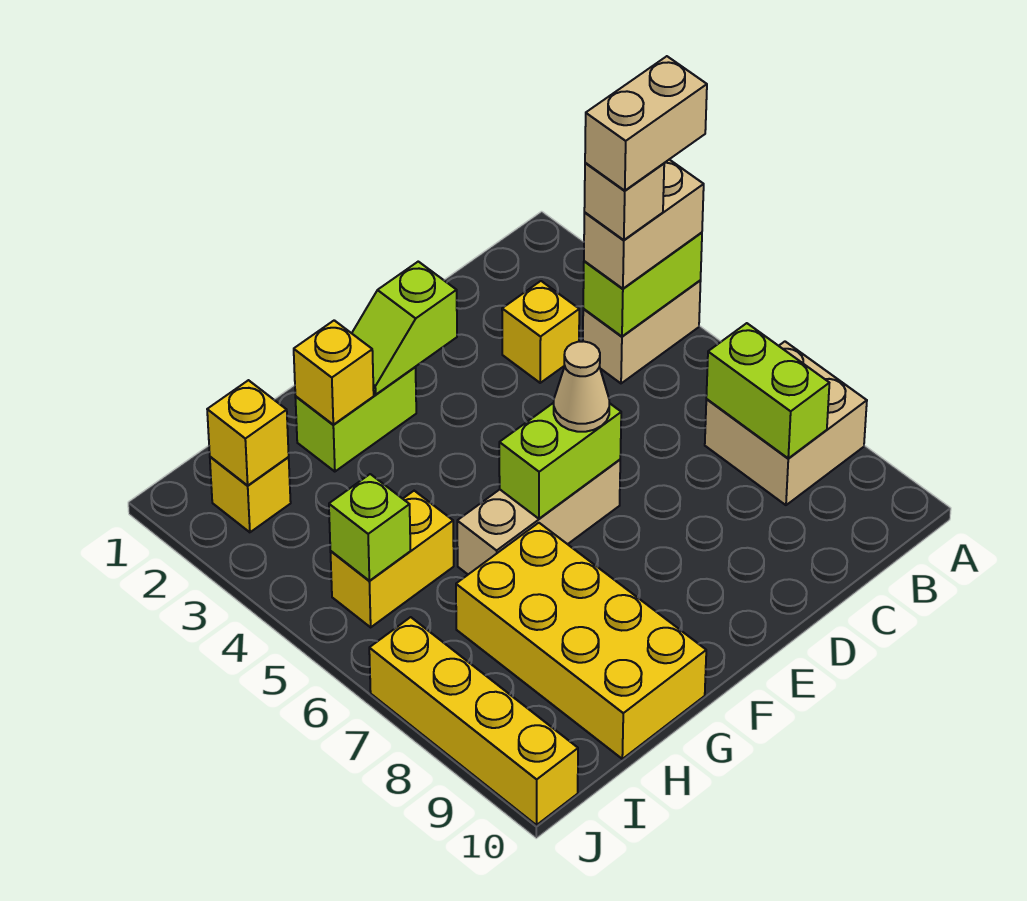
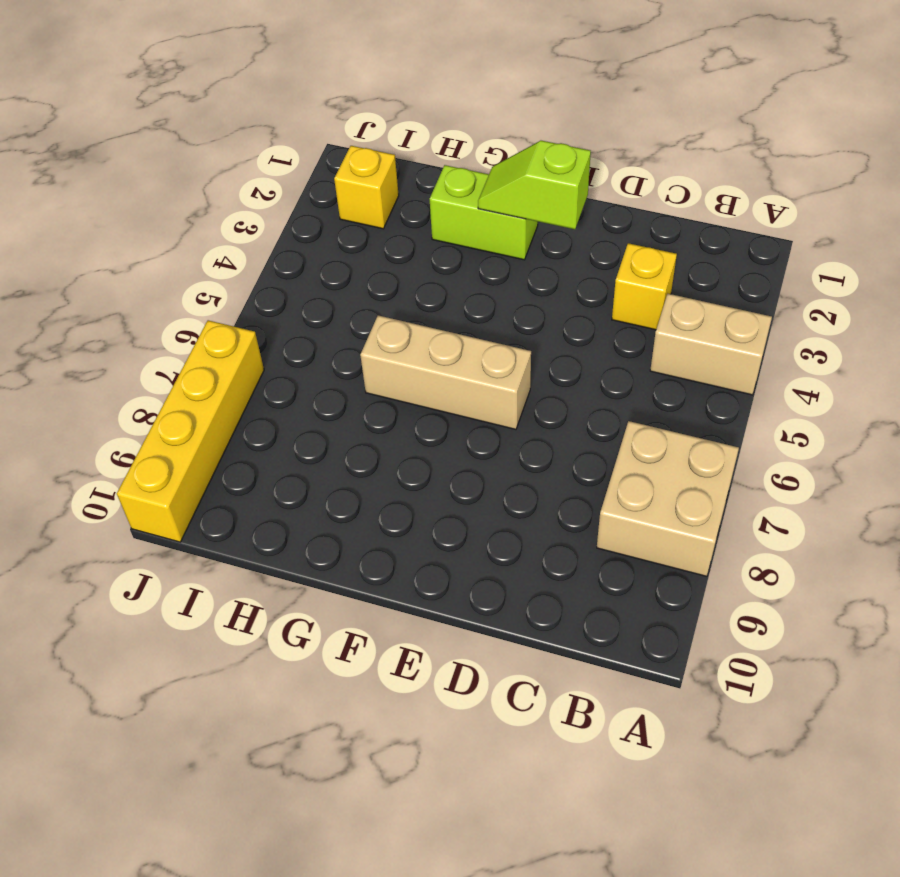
none -> yellow brick G7:H10 level 1
none -> yellow brick H5:I5 level 1
none -> lime brick A4:B4 level 2

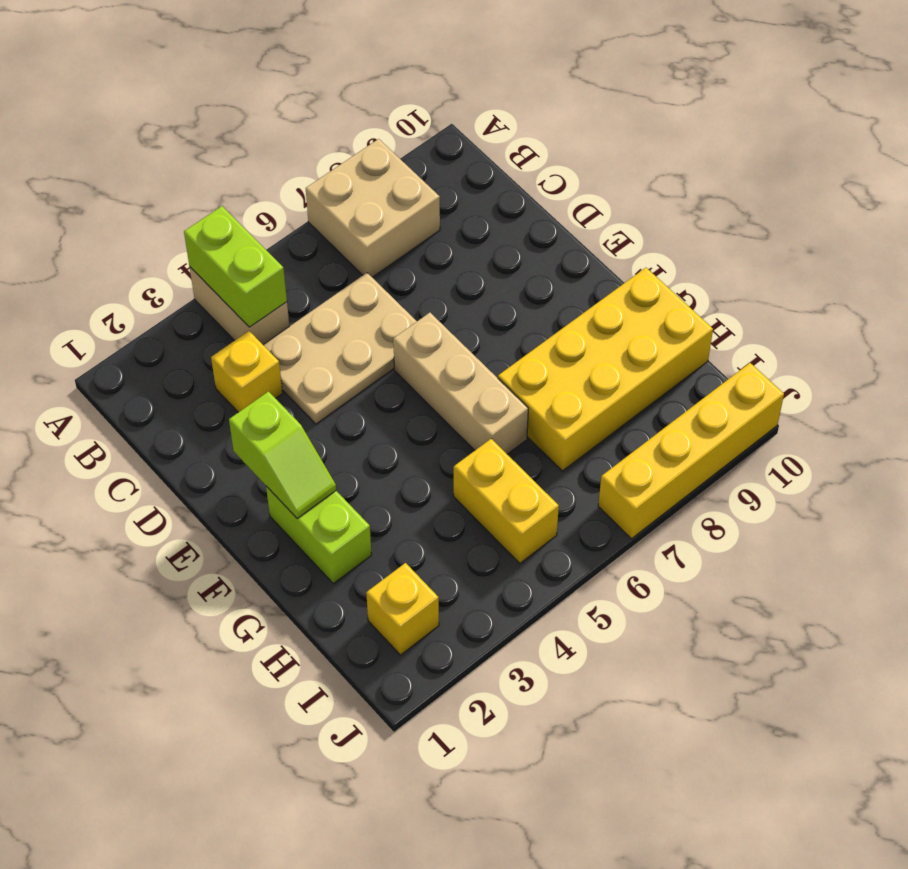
tan plate C4:D6 level 1 -> none
none -> lime brick B7:B8 level 2
none -> lime brick E6:F6 level 2
none -> yellow brick G2 level 2

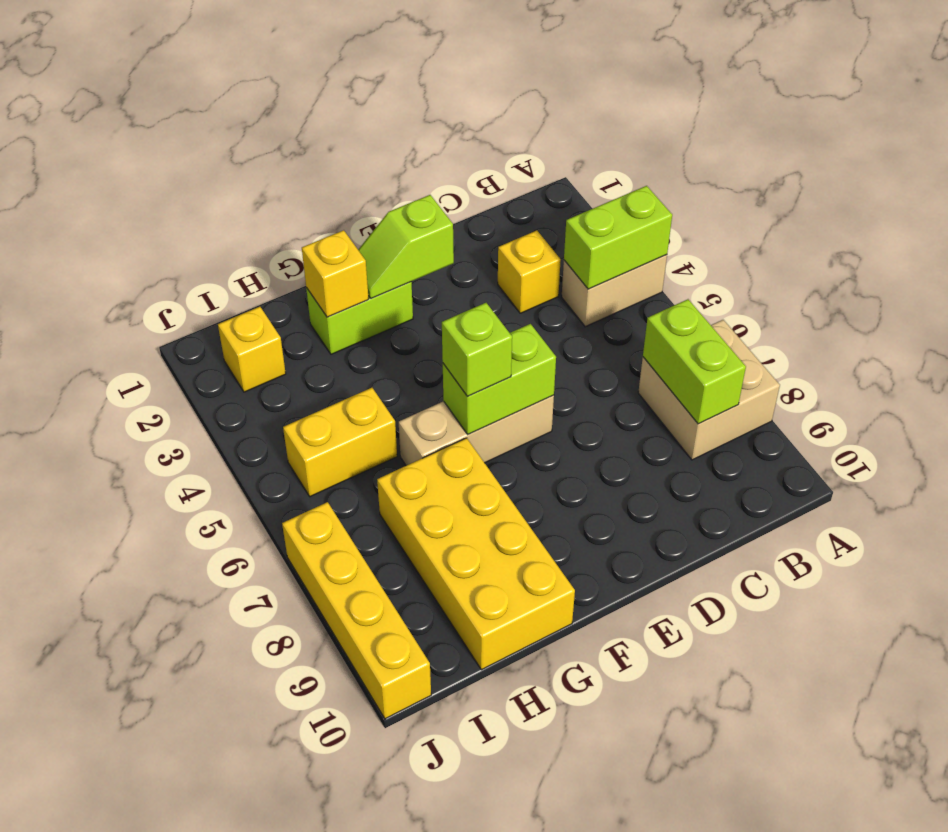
lime brick F6 level 3 -> lime brick I5 level 2
none -> yellow brick I2 level 2
none -> tan brick A4:B4 level 3
none -> tan cone E6 level 3

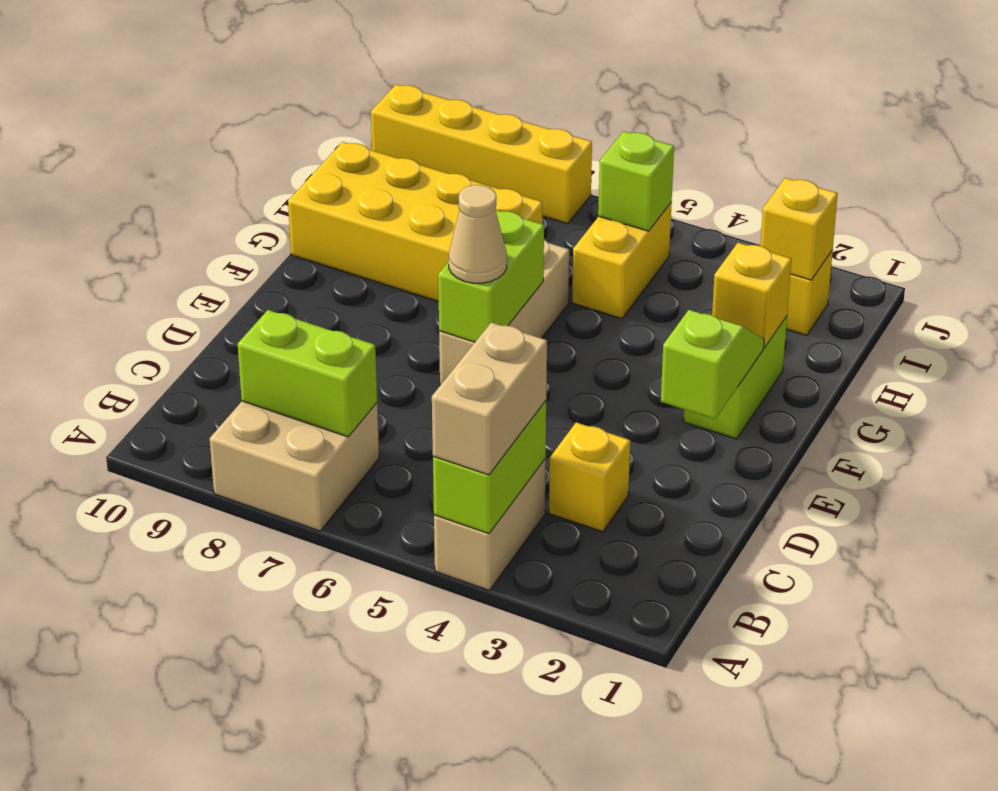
none -> tan brick B4 level 4
none -> tan brick A4:B4 level 5

